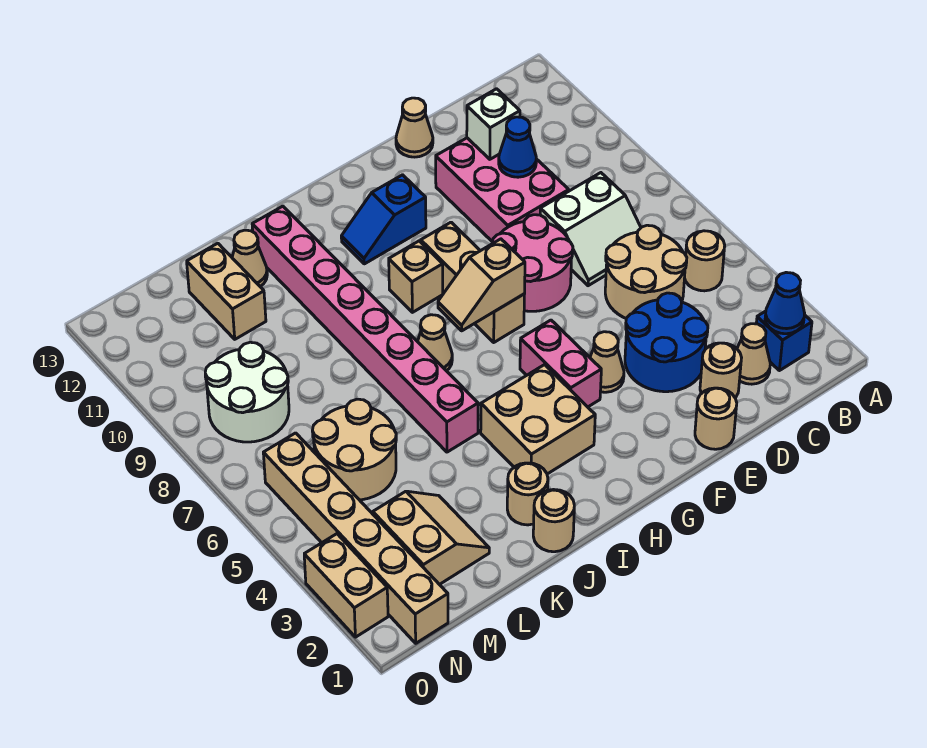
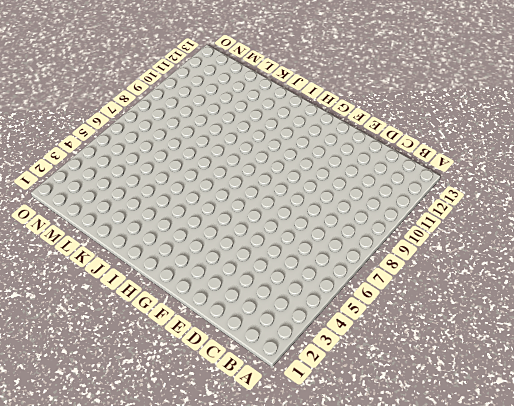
none -> blue brick B2 level 1
none -> tan round brick B5 level 1
none -> tan cone C2 level 1
none -> tan round brick C5:D6 level 1

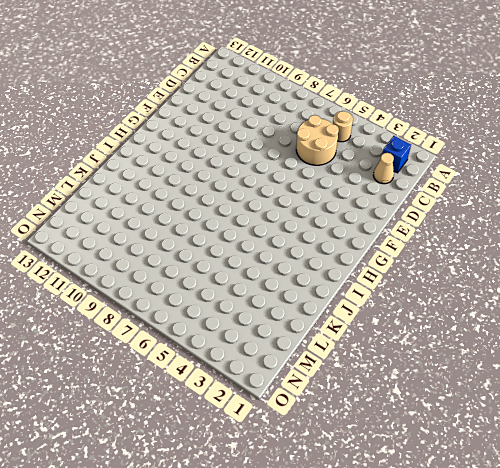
none -> white slope C7:D8 level 1 top 8
none -> tan round brick D2 level 1
none -> blue round brick D3:E4 level 1
none -> pink brick D9:E11 level 1

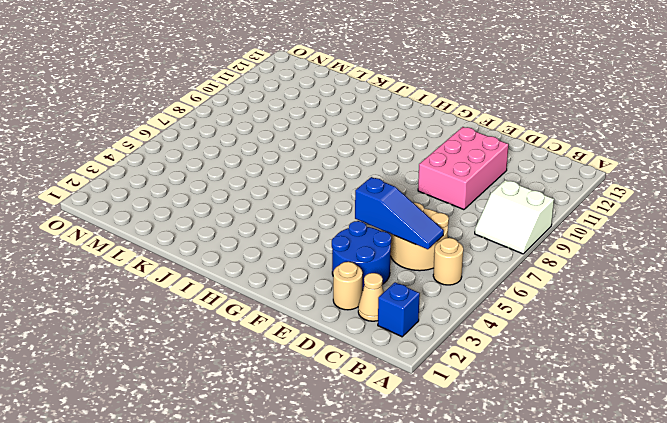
white slope A8:B9 level 1 top 9 -> white slope C7:D8 level 1 top 8
blue slope C5:E5 level 2 top E -> none
none -> tan round brick E1 level 1
none -> pink round brick E7:F8 level 1
none -> tan cone E13 level 1
none -> tan cone F4 level 1

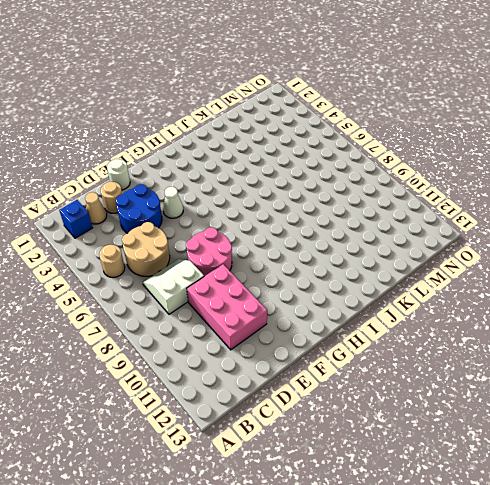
white round brick E1 level 1 -> tan round brick E1 level 1
white cone F4 level 1 -> tan cone F4 level 1
none -> tan cone E13 level 1
none -> pink brick G4:G5 level 1
none -> tan brick G7:G9 level 1
none -> blue slope G11:H11 level 1 top G

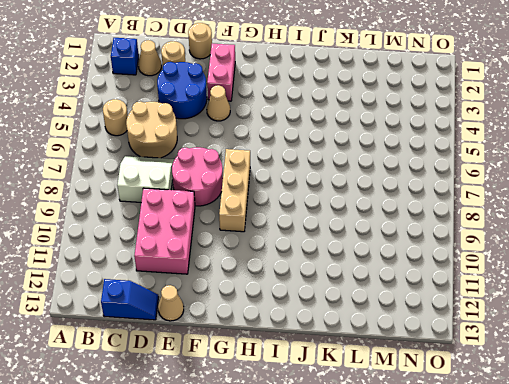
blue slope C13:D13 level 1 top C -> blue slope G11:H11 level 1 top G
pink brick F2:F3 level 1 -> pink brick G4:G5 level 1
none -> tan brick H3:I4 level 1
none -> tan brick H9 level 1
none -> tan cone I7 level 1
none -> tan round brick J1 level 1

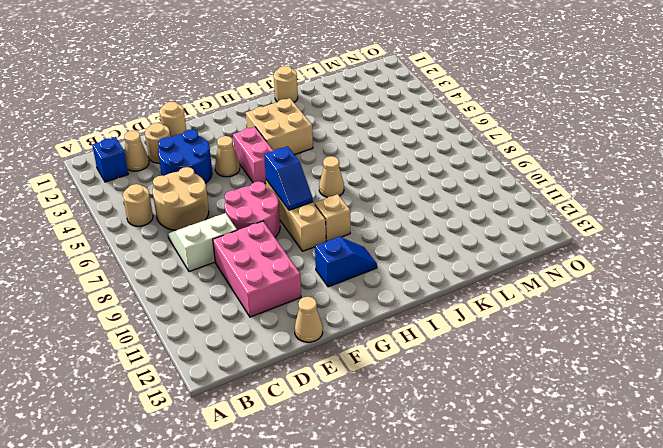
blue slope G7:G8 level 2 top 7 -> tan slope G7:H7 level 2 top G
none -> tan round brick J2 level 1
none -> pink brick J5:J12 level 1
none -> tan cone K12 level 1
none -> tan slope L2:M3 level 1 top M

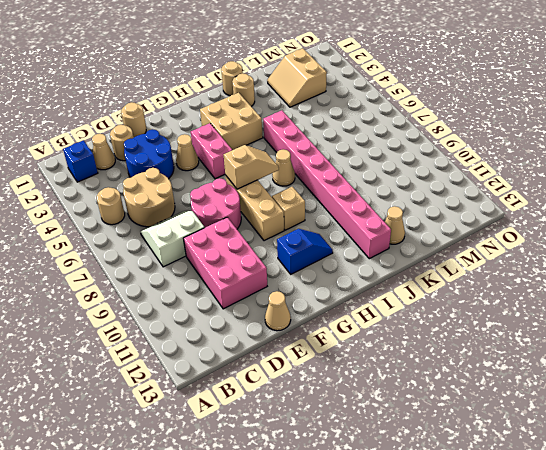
none -> tan round brick L5:M6 level 1
none -> tan brick L11:L12 level 1
none -> white round brick M8:N9 level 1
none -> tan brick N1:N6 level 1

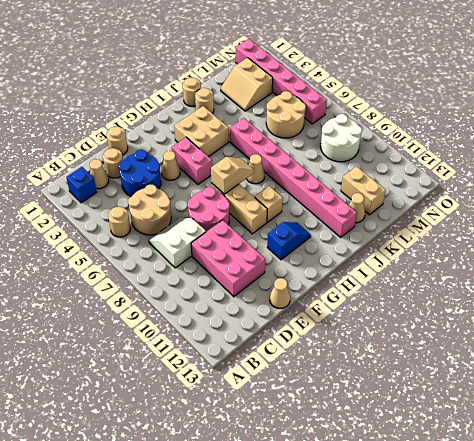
pink brick N1:N6 level 1 -> tan brick N1:N6 level 1
none -> tan brick O2:O3 level 1
none -> blue cone B2 level 2
none -> blue cone D10 level 2
none -> white brick D11 level 2

